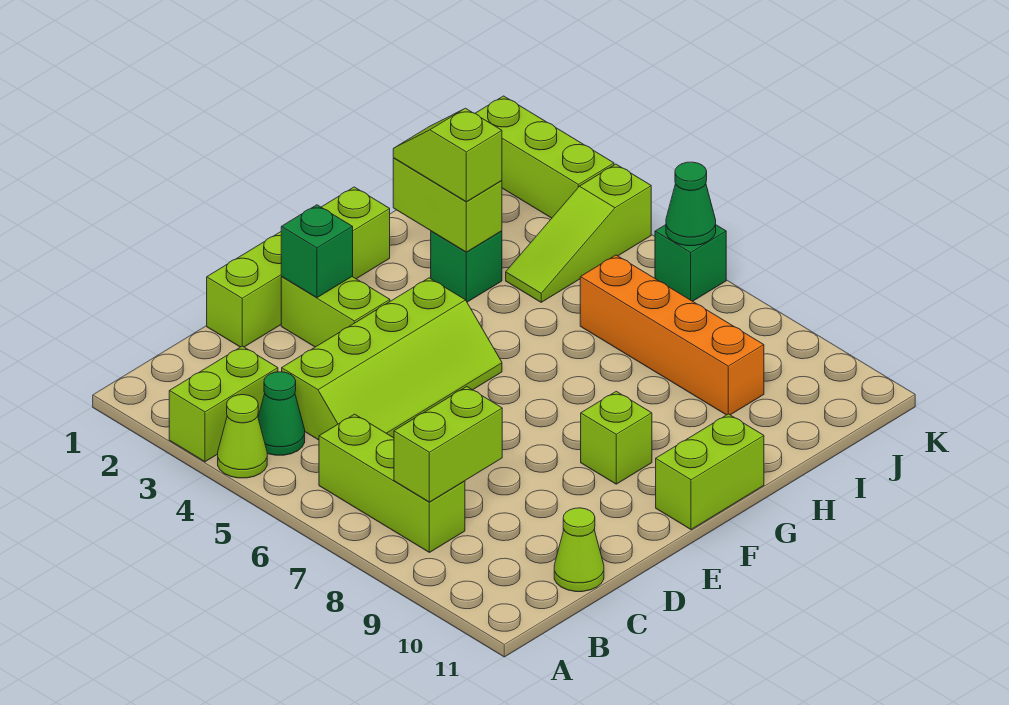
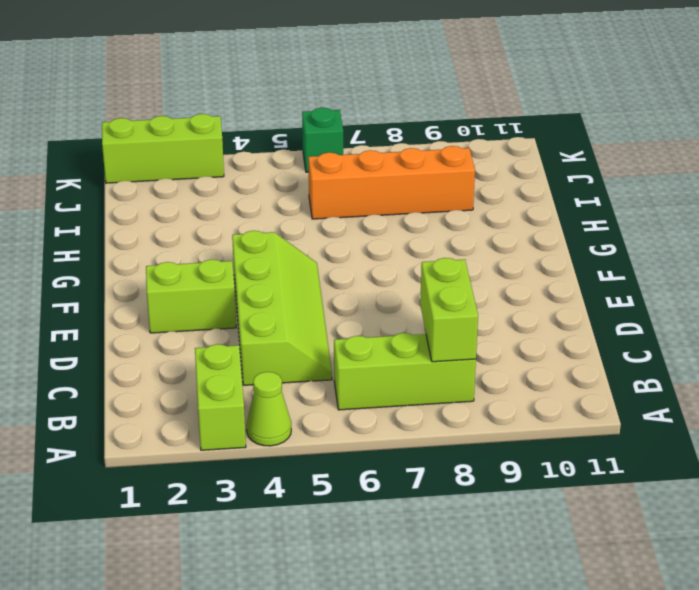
none -> green cone B4 level 1
none -> lime cone C11 level 1
none -> lime brick D1:G1 level 1

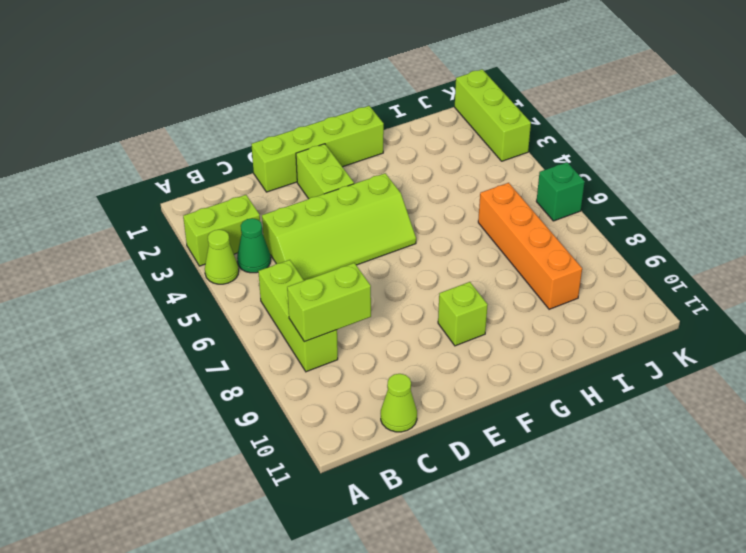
none -> lime brick F11:G11 level 1
none -> green brick H3 level 1
none -> lime slope I4:K4 level 1 top K

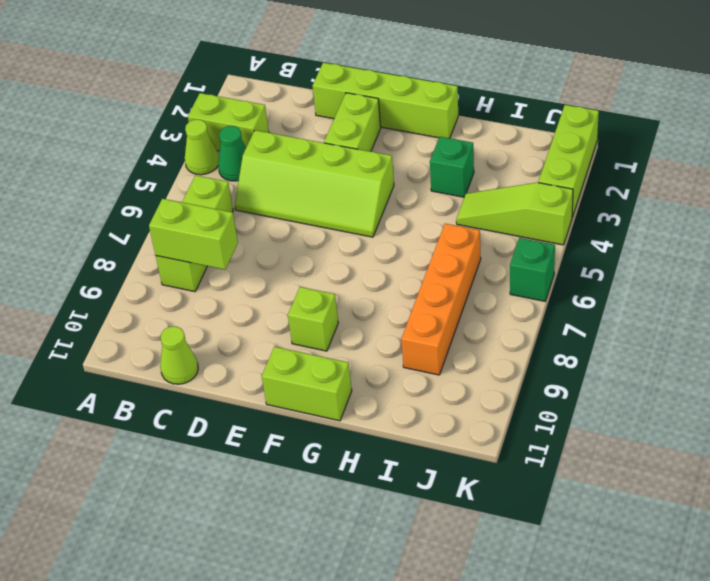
none -> green brick E2 level 2
none -> lime brick H2:H3 level 2
none -> green cone K6 level 2

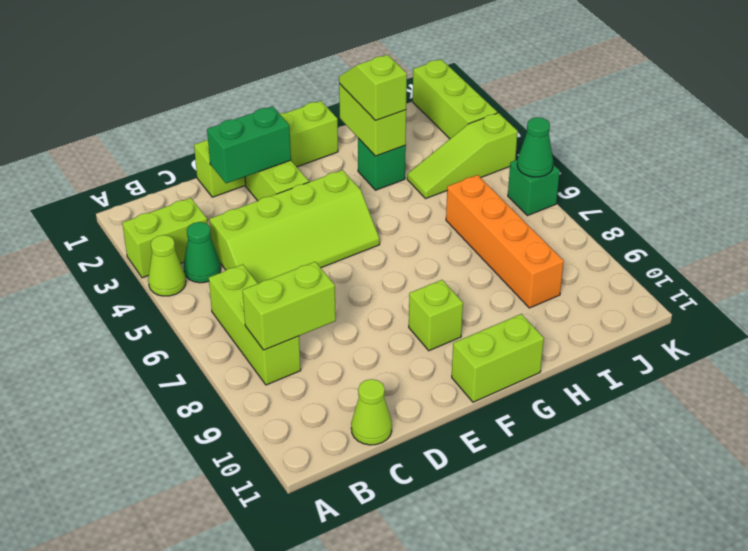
green brick D2:E2 level 2 -> green brick E2 level 2

